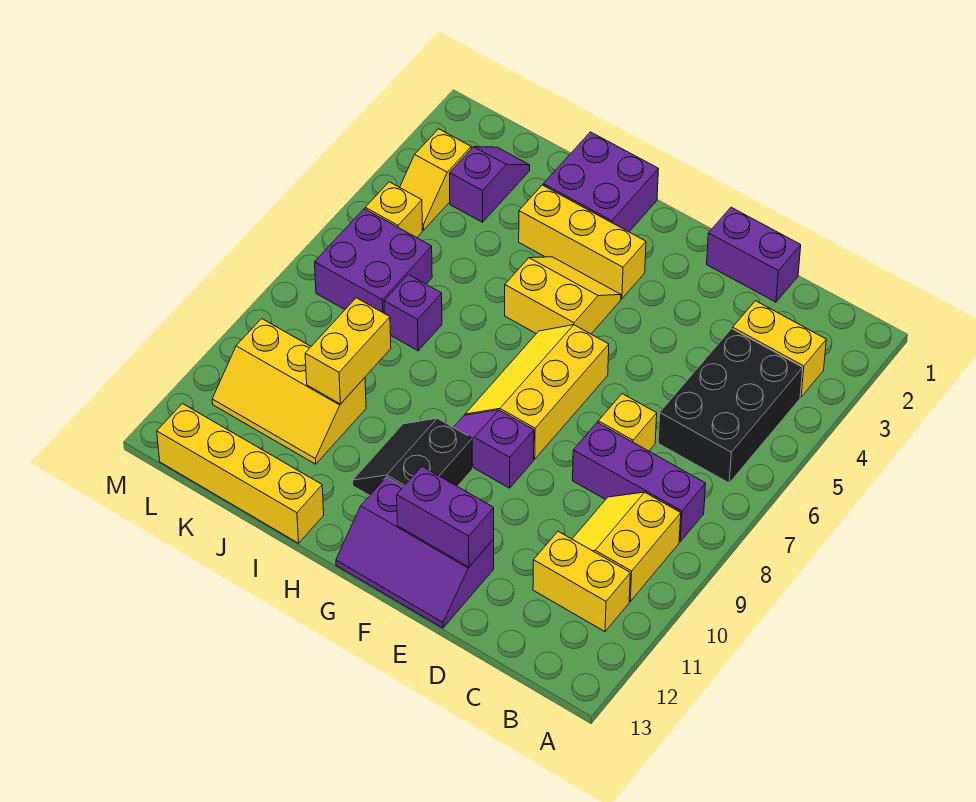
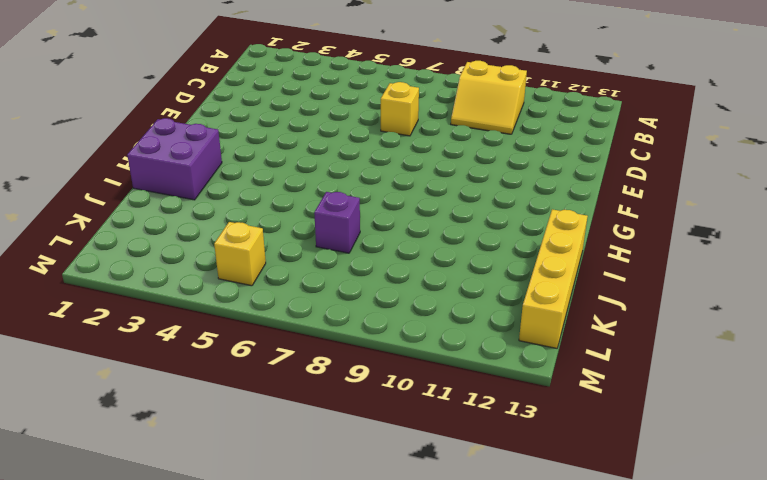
none -> yellow brick B3:C3 level 1
none -> black brick B4:C6 level 1
none -> purple brick B8:D8 level 1

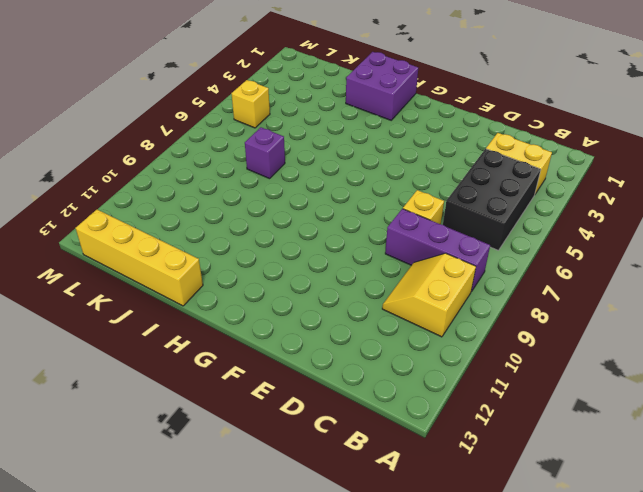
none -> yellow brick B11:C11 level 1
none -> purple brick D1:E1 level 1
none -> purple slope E12:G13 level 1 top 12

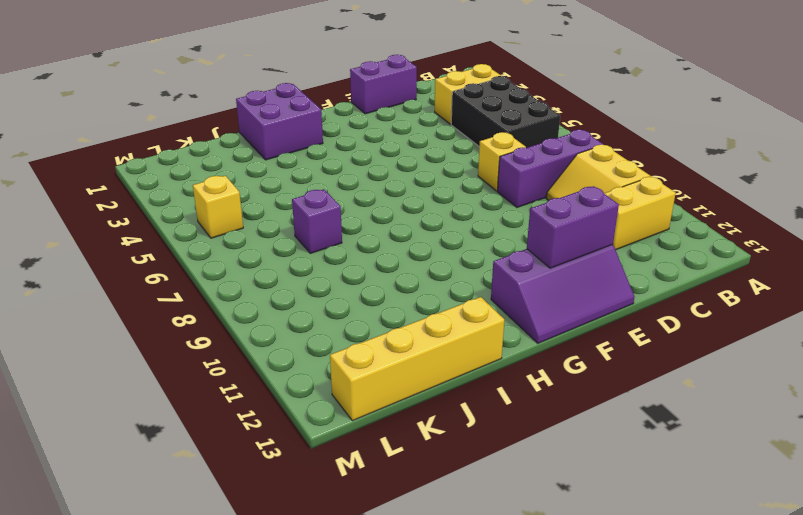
none -> yellow slope F6:G8 level 1 top F
none -> purple slope F9:G9 level 1 top F
none -> yellow brick G3:I3 level 1

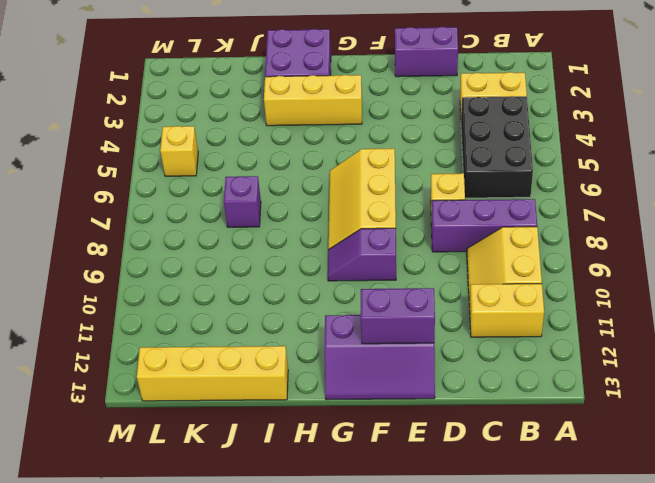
none -> yellow slope G4:H5 level 1 top 5
none -> black slope G10:H11 level 1 top G
none -> yellow slope J10:L11 level 1 top 10

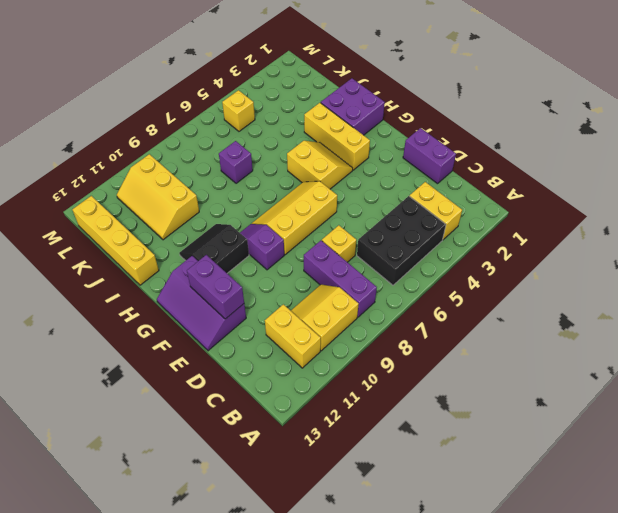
none -> purple slope K2:K3 level 1 top 3
none -> purple brick K6:L7 level 1
none -> yellow slope L3:L4 level 1 top 3

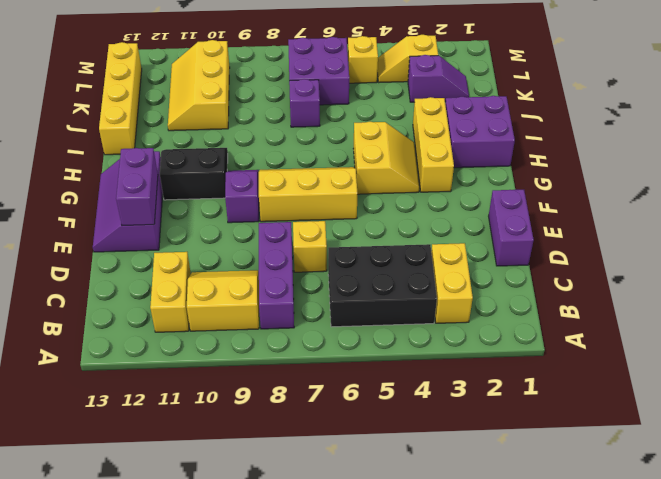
none -> yellow brick J9:J10 level 2

